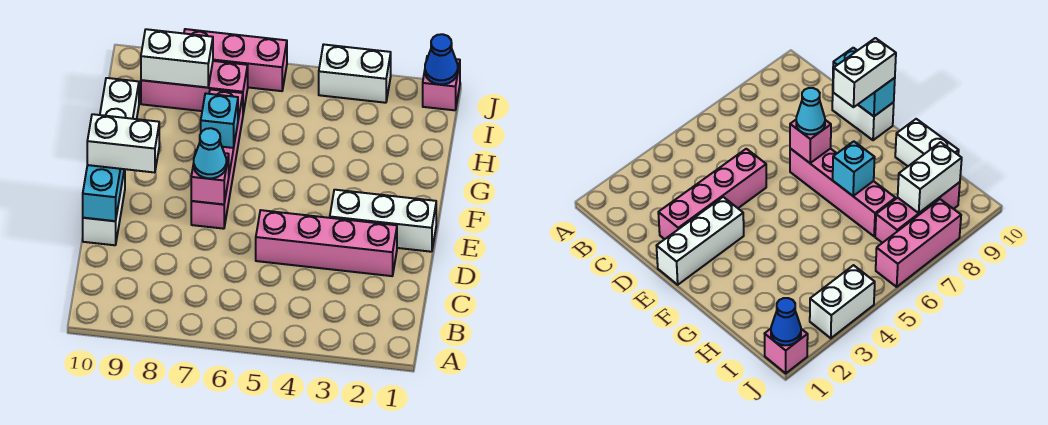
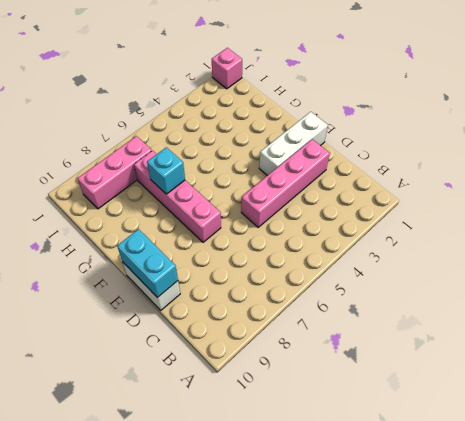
none -> white brick G10:H10 level 1
none -> white brick J3:J4 level 1
none -> pink brick J6:J8 level 1

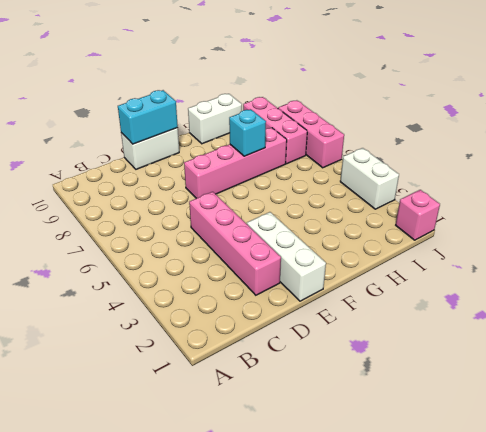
none -> pink brick E7 level 2
none -> white brick I8:I9 level 2
none -> blue cone J1 level 2

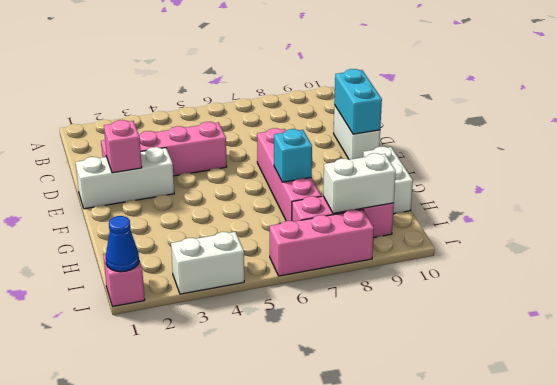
pink brick E2 level 2 -> pink brick E7 level 2
none -> cyan cone E7 level 3
none -> white brick E9:E10 level 3

